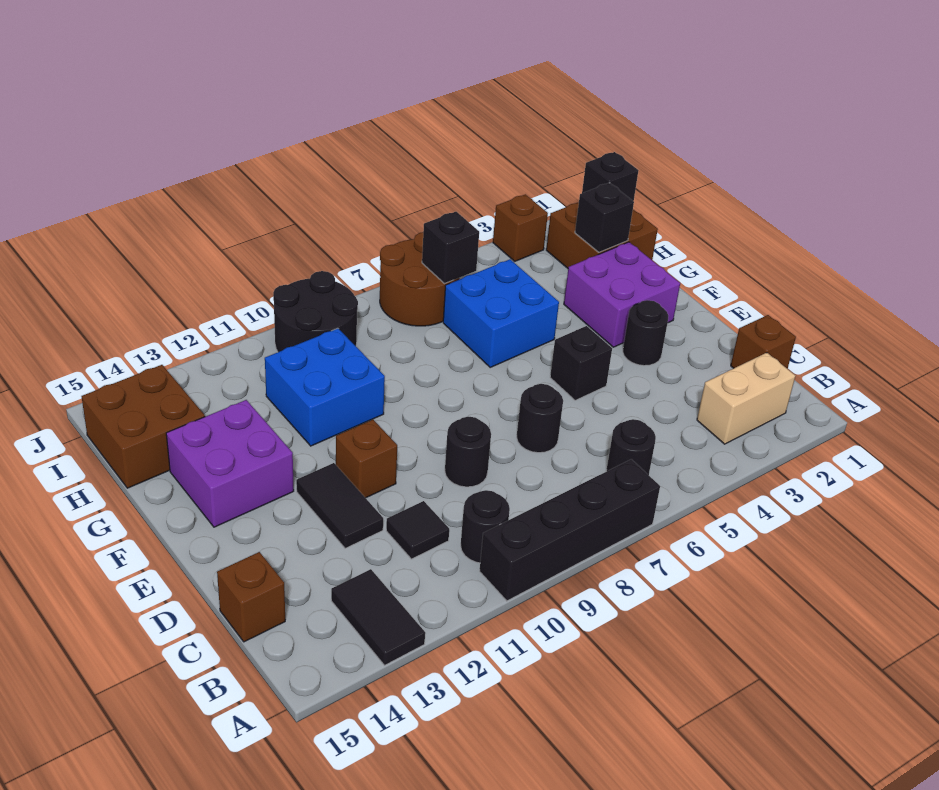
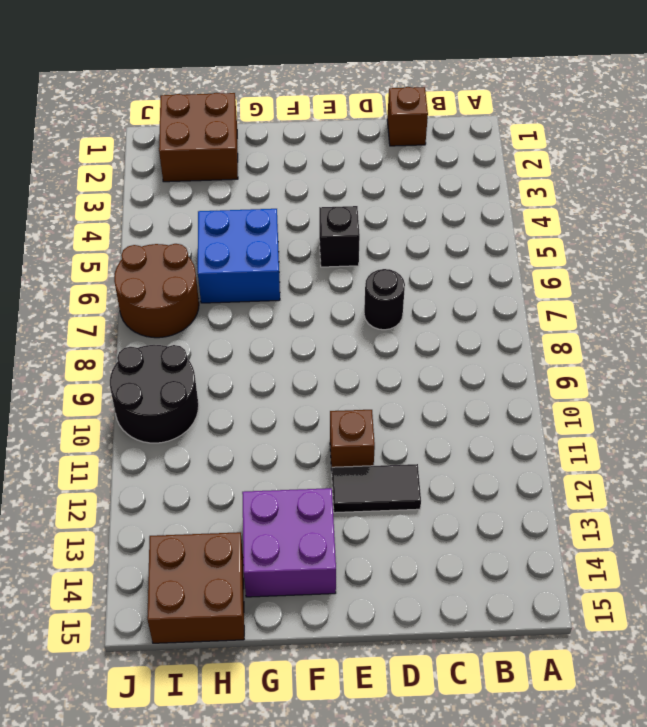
none -> black brick A7:A10 level 1
none -> black tile A13:B13 level 1
none -> tan brick B2:B3 level 1

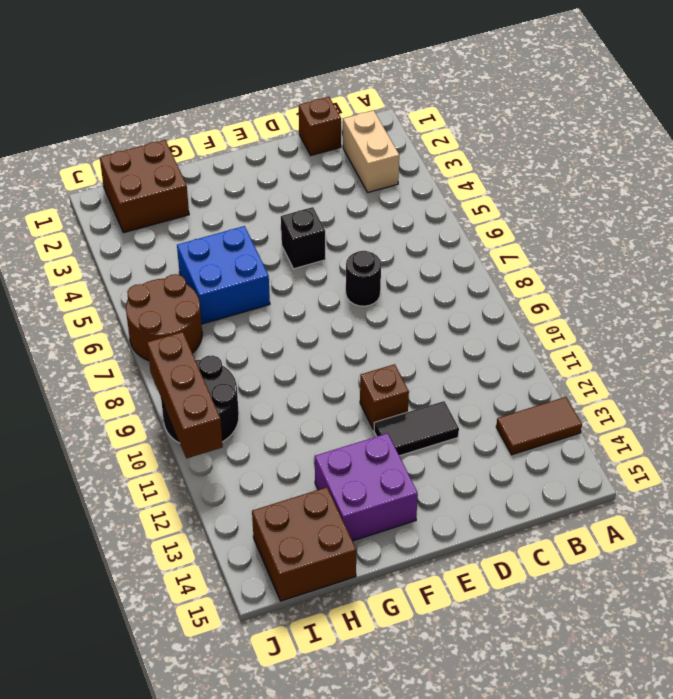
brown tile A13:B13 level 1 -> black tile A13:B13 level 1
brown brick J9:J11 level 2 -> none
none -> black brick A7:A10 level 1
none -> black round brick B6 level 1
none -> black round brick B10 level 1

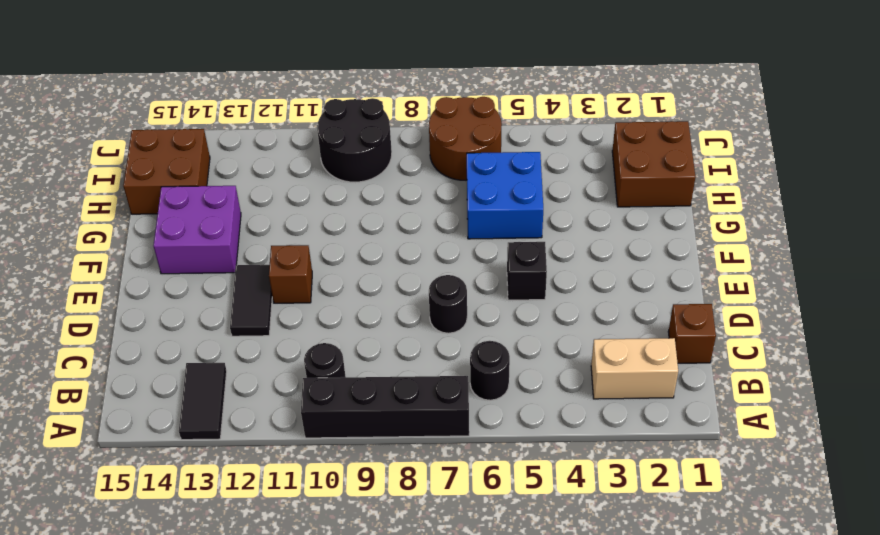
none -> black tile C11 level 1
none -> brown brick C15 level 1
none -> black round brick D9 level 1

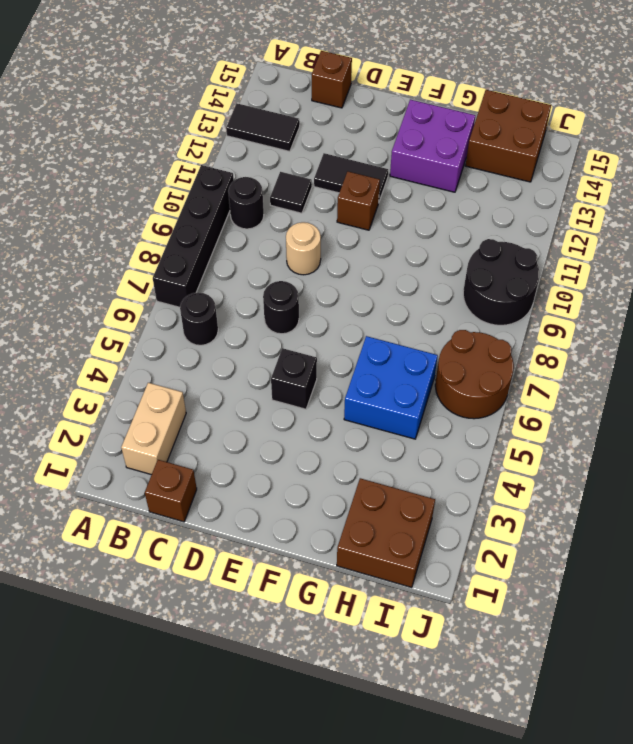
tan round brick D9 level 1 -> black round brick D9 level 1
none -> black round brick E3 level 1
none -> purple brick F2:G3 level 1
none -> blue brick G10:H11 level 1

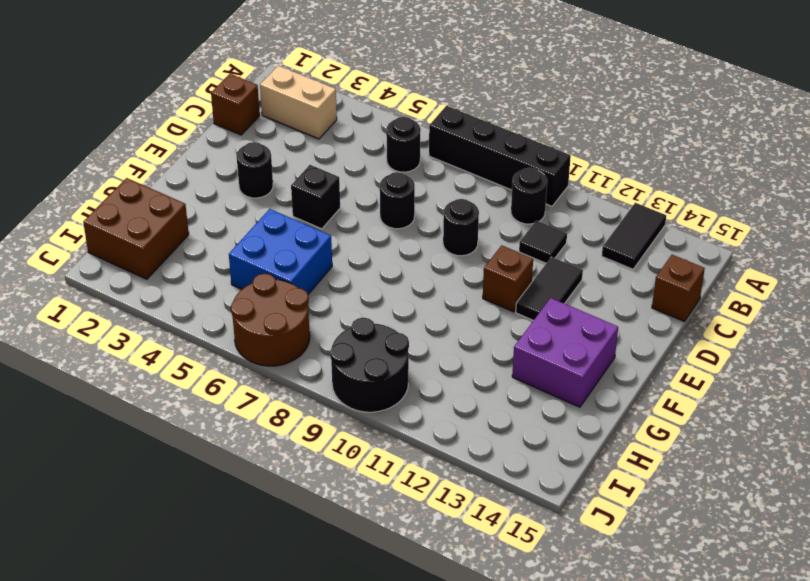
none -> purple brick F2:G3 level 1
none -> blue brick G10:H11 level 1
none -> brown brick H14:I15 level 1

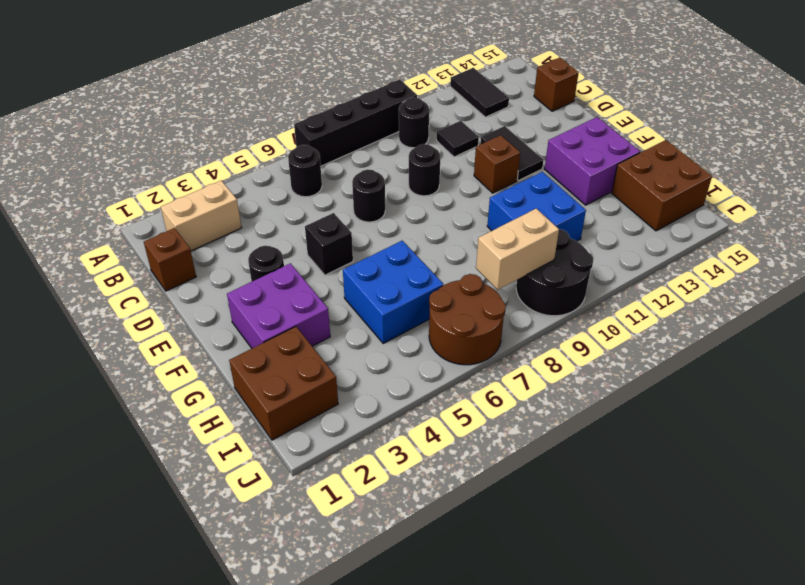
tan brick I8:I9 level 2 -> none
none -> brown brick J3 level 1
none -> black brick H2 level 2
none -> black brick I1 level 2

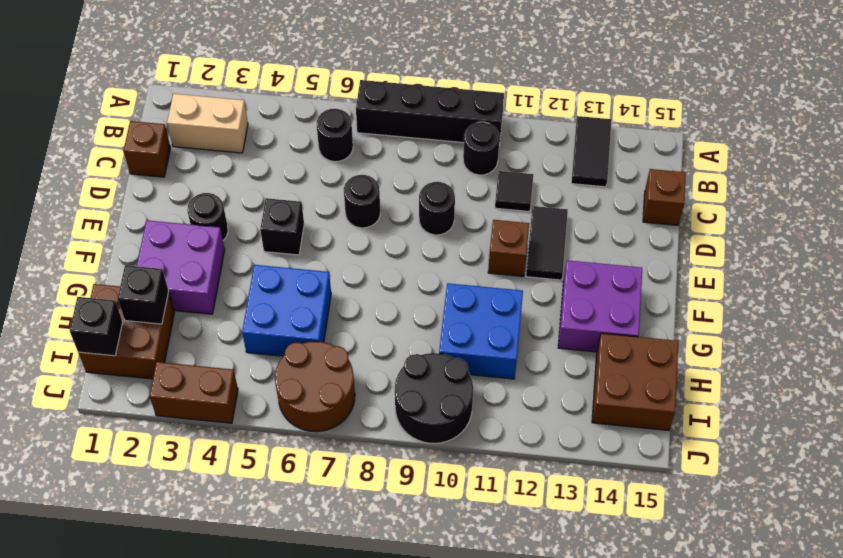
brown brick J3:J4 level 1 -> brown brick J3 level 1
none -> black brick I6 level 2

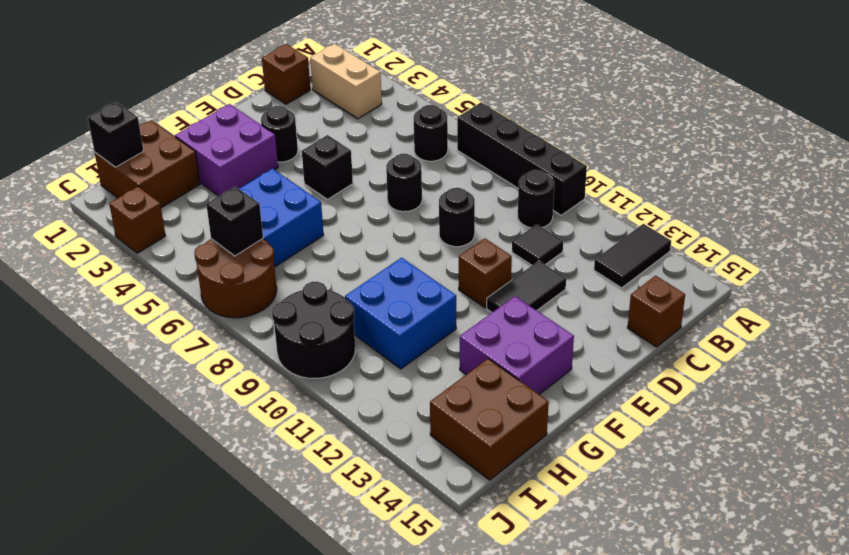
none -> black brick H2 level 2

